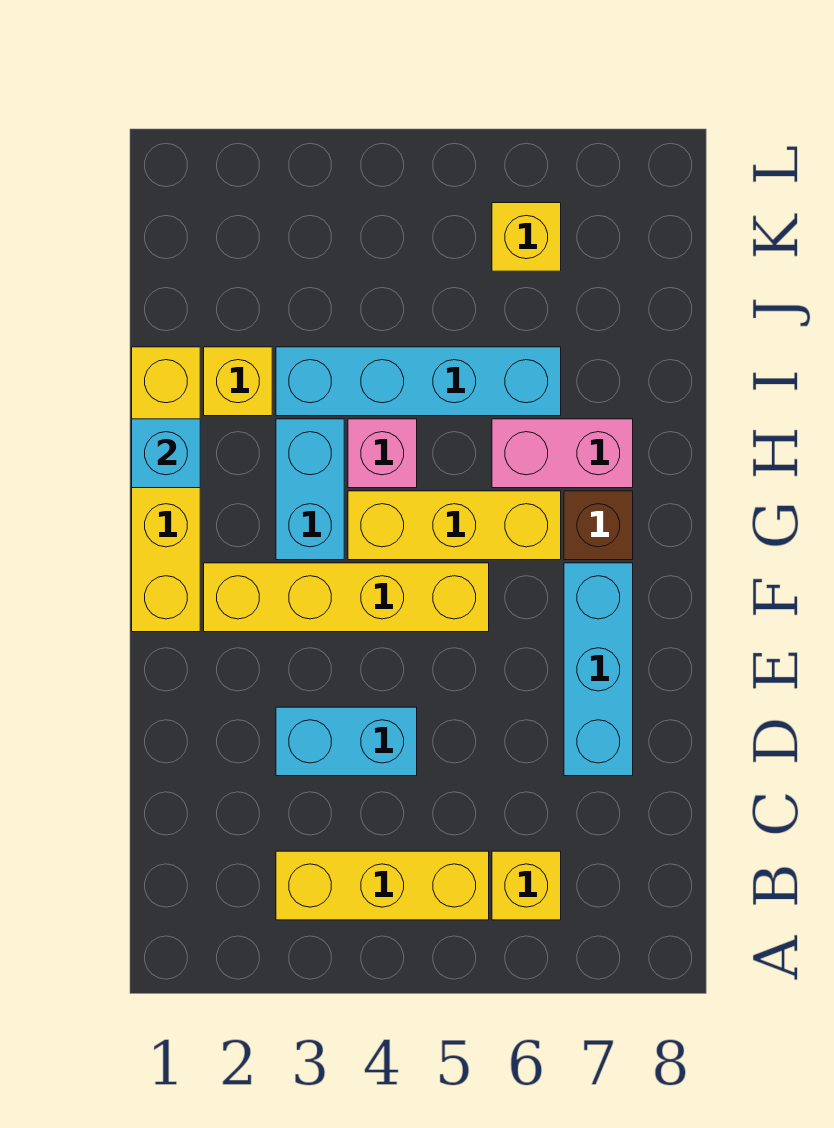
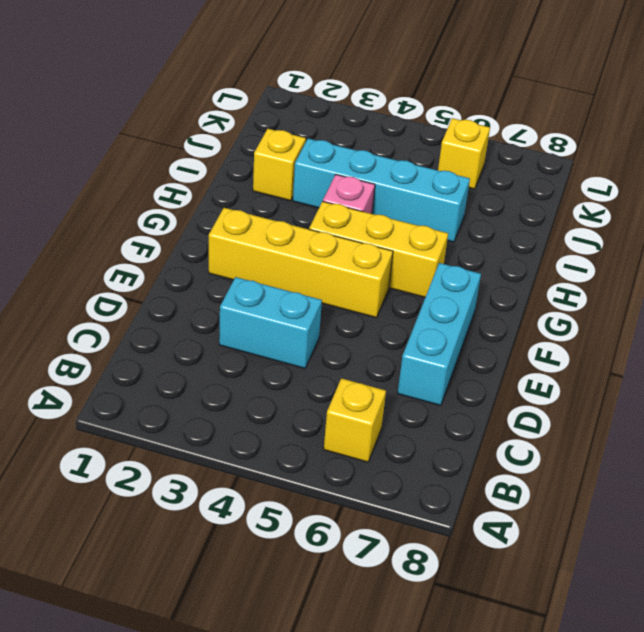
none -> yellow brick B3:B5 level 1
none -> yellow brick F1:I1 level 1
none -> cyan brick G3:H3 level 1

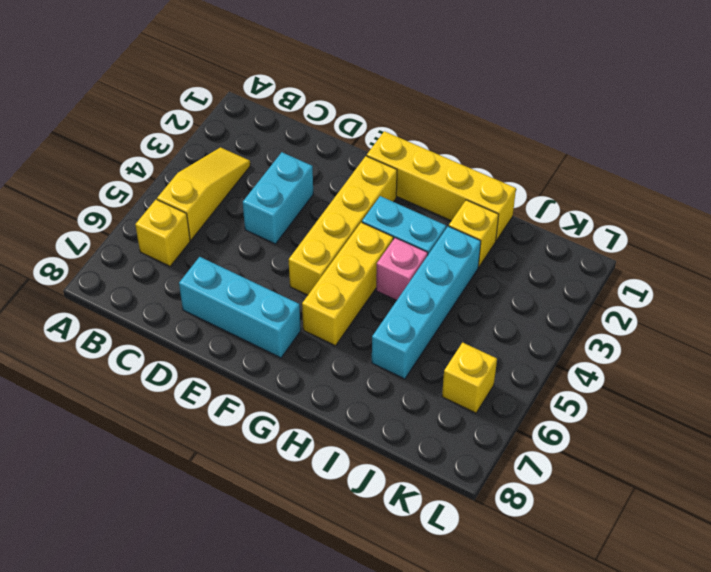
yellow slope B3:B5 level 1 top 5 -> yellow brick B3:B5 level 1
none -> brown brick G7 level 1
none -> pink brick H6:H7 level 1
none -> cyan brick H1 level 2

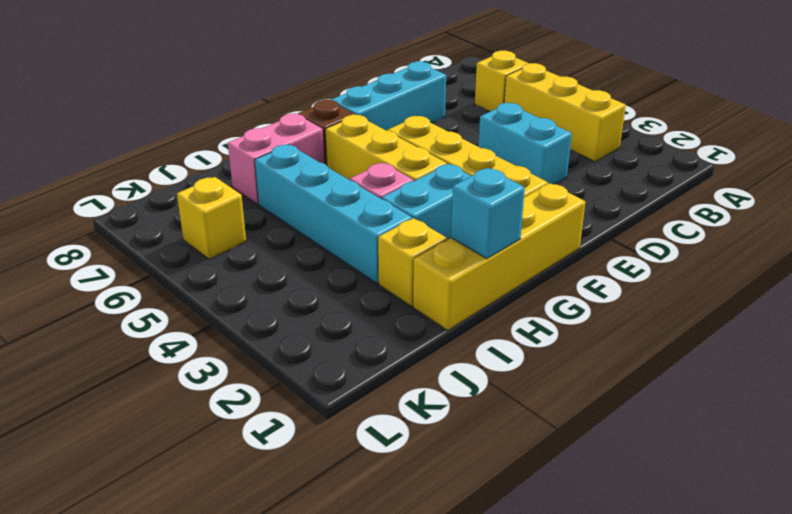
pink brick H7:I7 level 1 -> pink brick H6:H7 level 1

